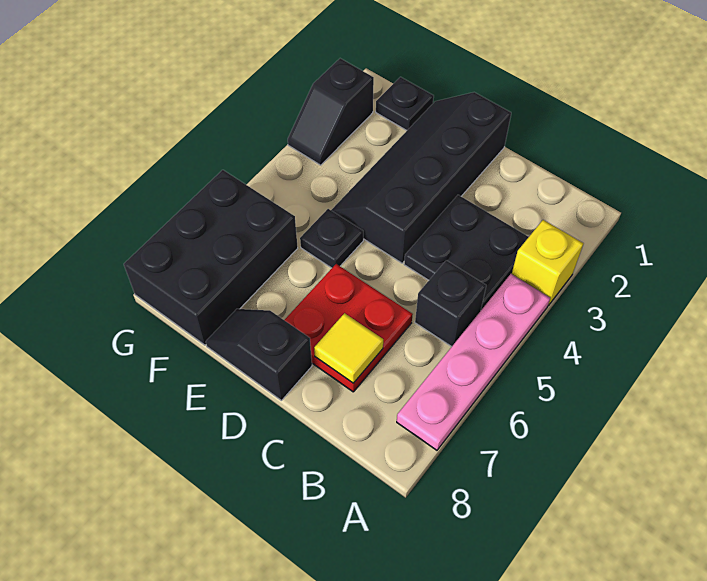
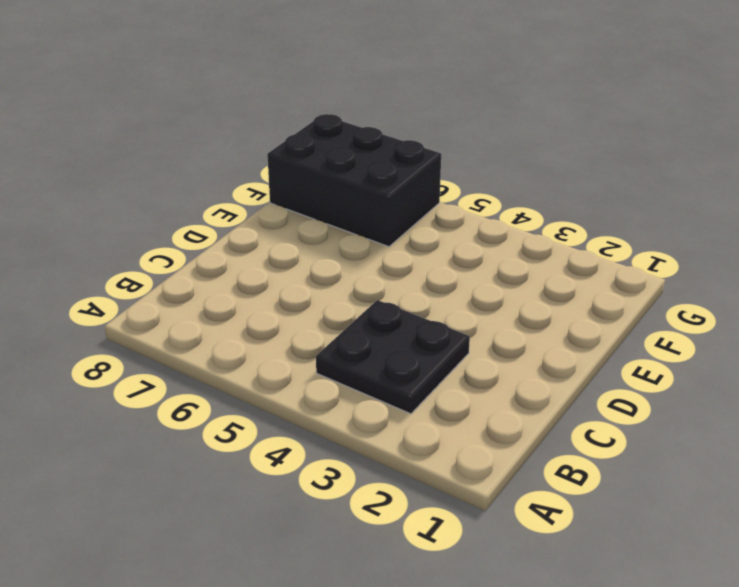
none -> yellow brick A3 level 1
none -> pink plate A4:A7 level 1
none -> black brick B5 level 1

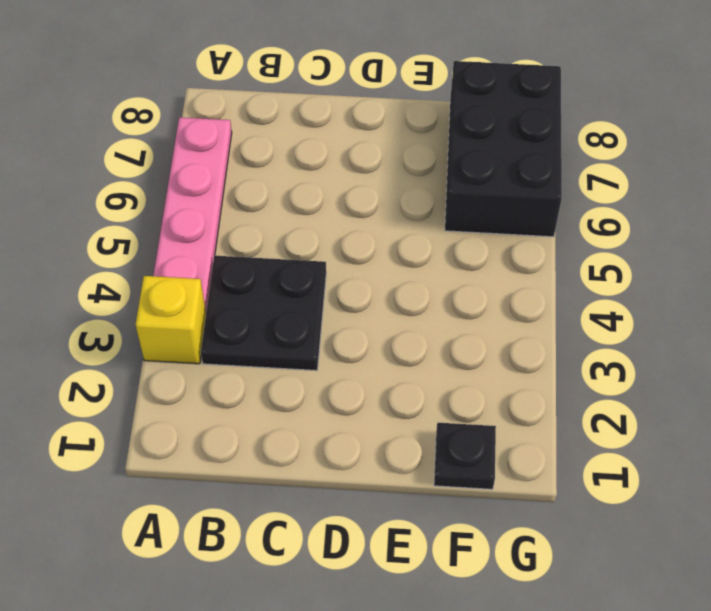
none -> black brick B5 level 1
none -> red plate C6:D7 level 1
none -> black slope D1:E4 level 1 top D

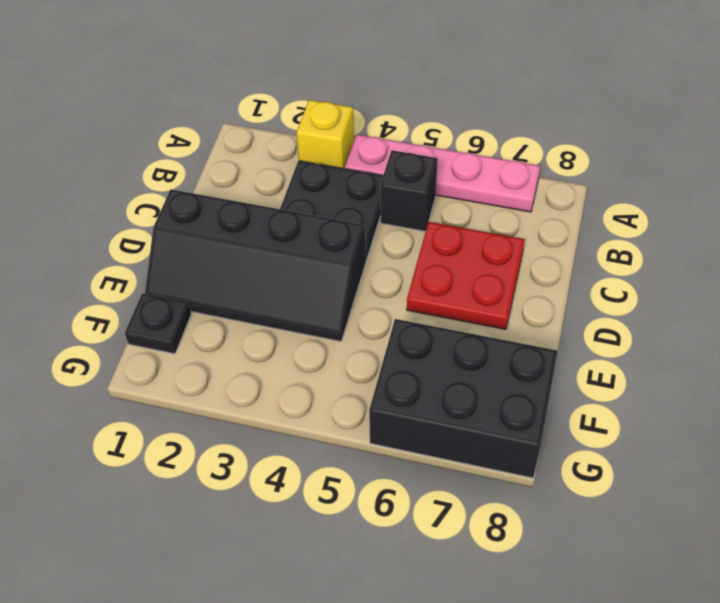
none -> black slope D8:E8 level 1 top D
none -> black plate E5 level 1
none -> black slope G2:G3 level 1 top 2

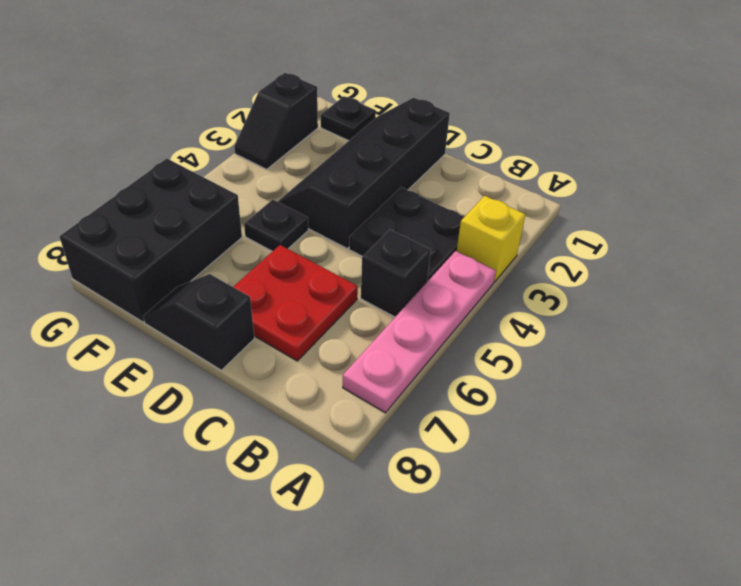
none -> yellow tile C7 level 2

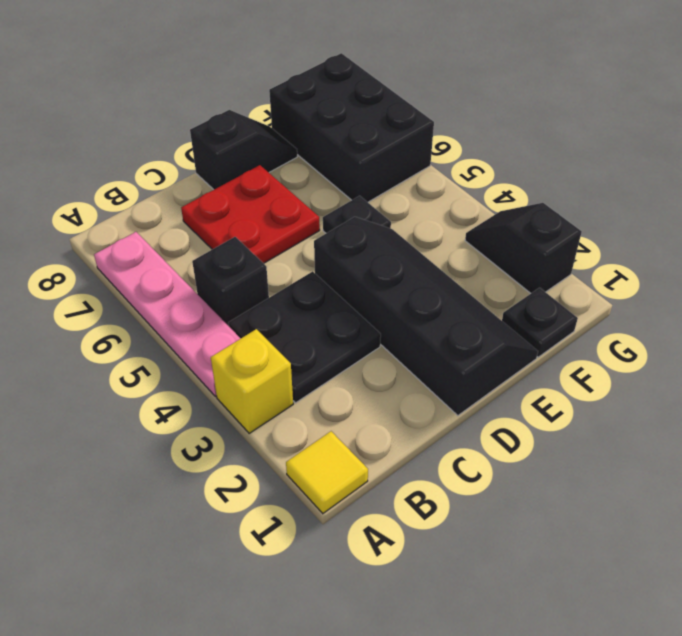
yellow tile A1 level 1 -> yellow tile C7 level 2

